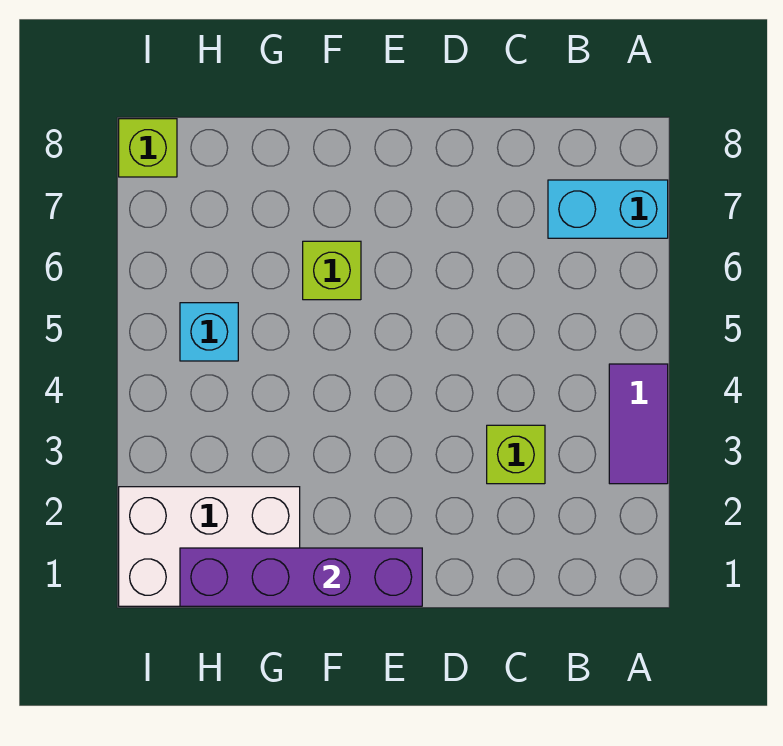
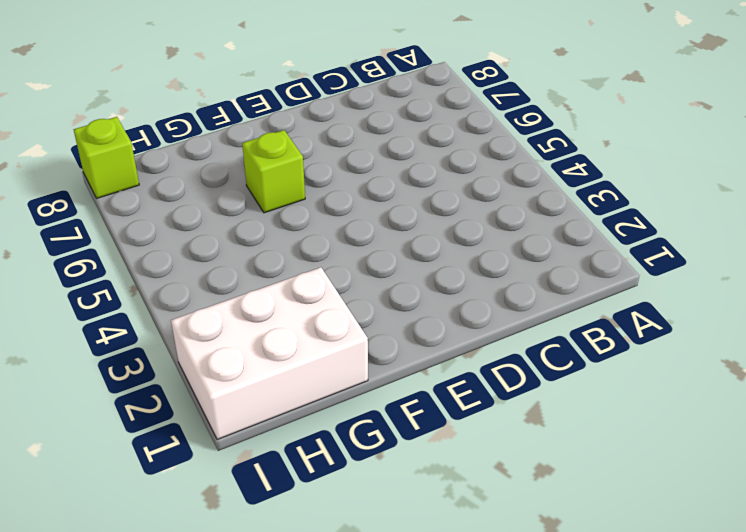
none -> purple tile A3:A4 level 1
none -> cyan brick A7:B7 level 1

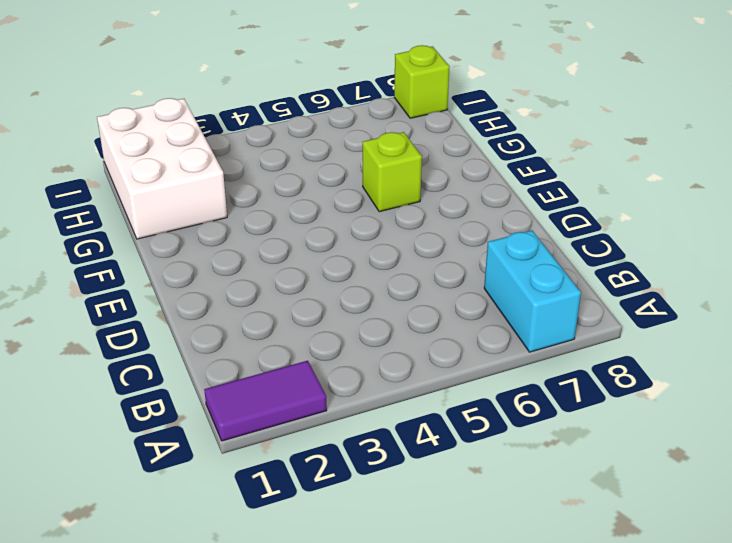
purple tile A1:A2 level 1 -> purple tile A3:A4 level 1
none -> lime brick C3 level 1
none -> cyan brick H5 level 1

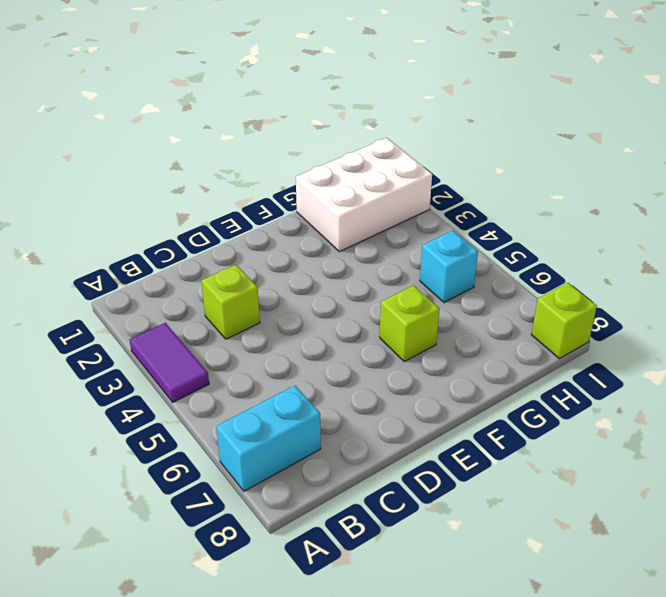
none -> purple brick E1:H1 level 2

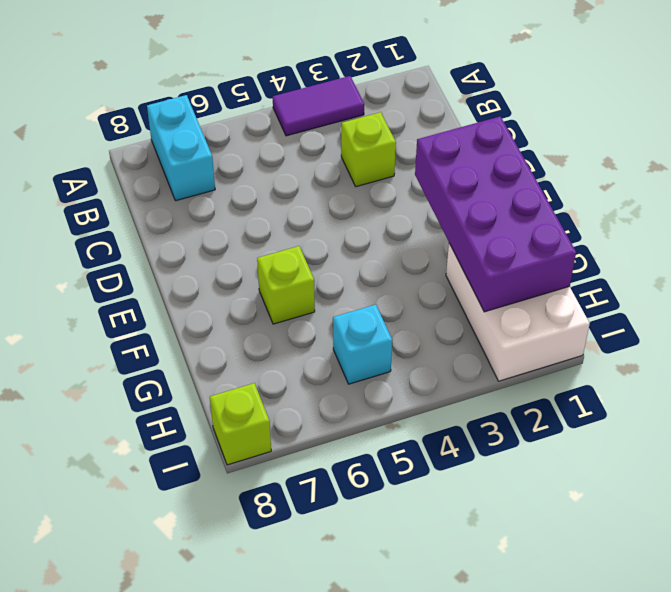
purple brick E1:H2 level 2 -> purple brick E1:H1 level 2

